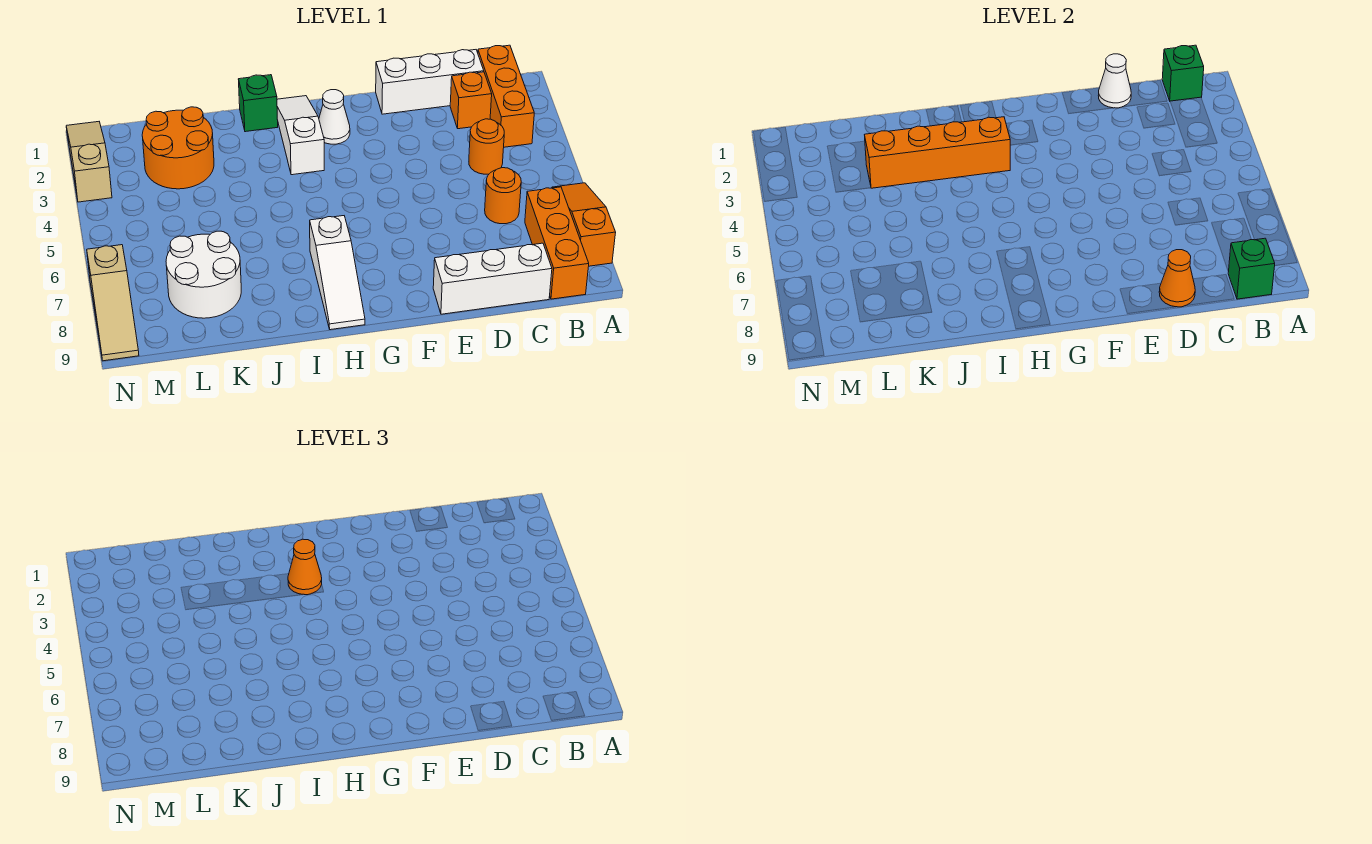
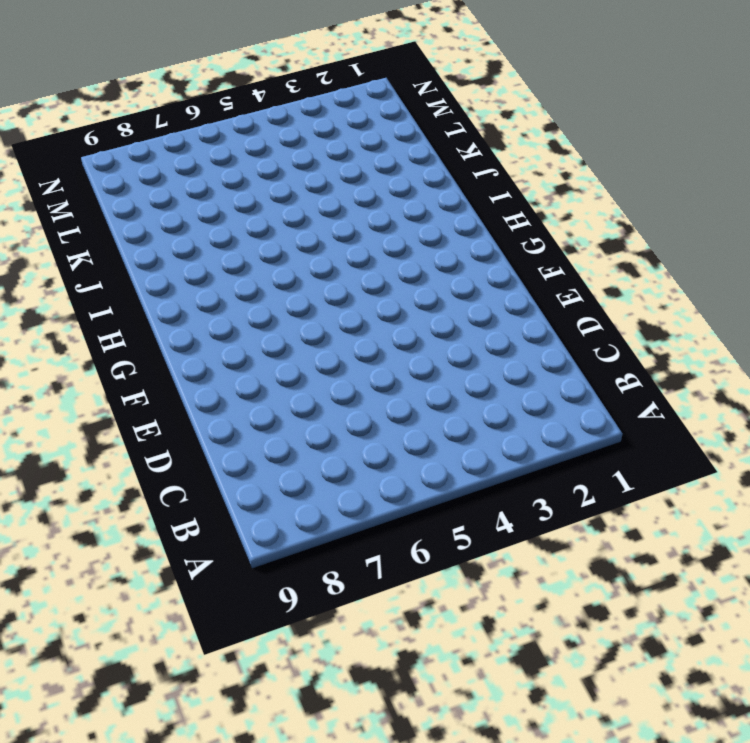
none -> orange slope A6:A8 level 1 top 8
none -> orange brick B1:B3 level 1
none -> orange brick B7:B9 level 1

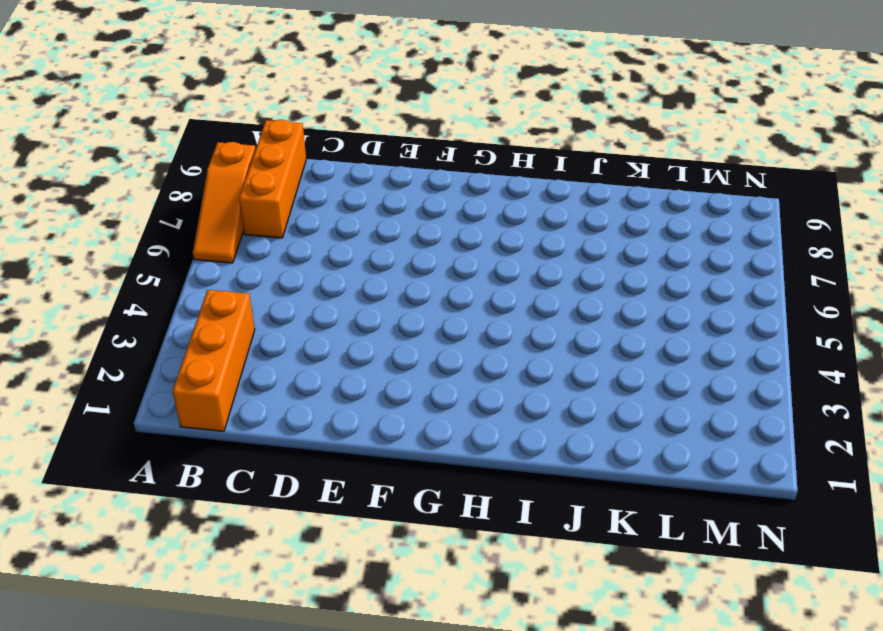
none -> white brick C1:E1 level 1
none -> orange brick C2 level 1
none -> orange round brick C4 level 1

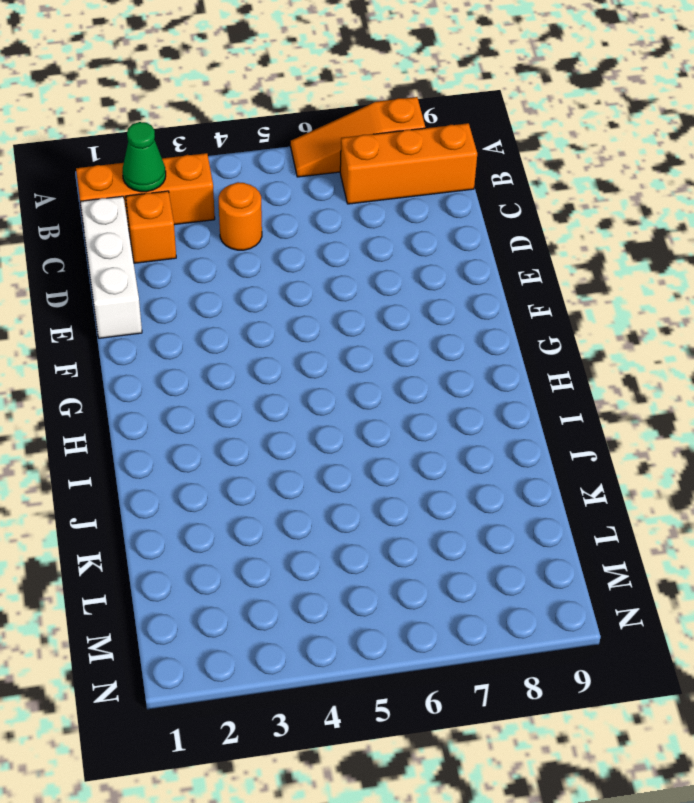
green cone B2 level 2 -> none
none -> orange round brick C6 level 1
none -> white brick C9:E9 level 1
none -> white cone G2 level 1

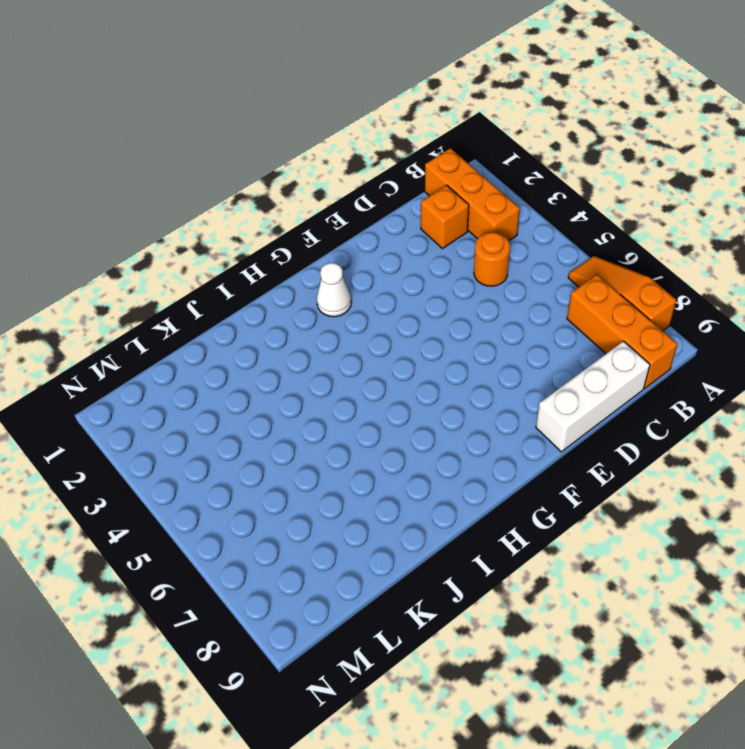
none -> white brick C1:E1 level 1
none -> orange round brick C6 level 1
none -> white slope H1:H3 level 1 top 3

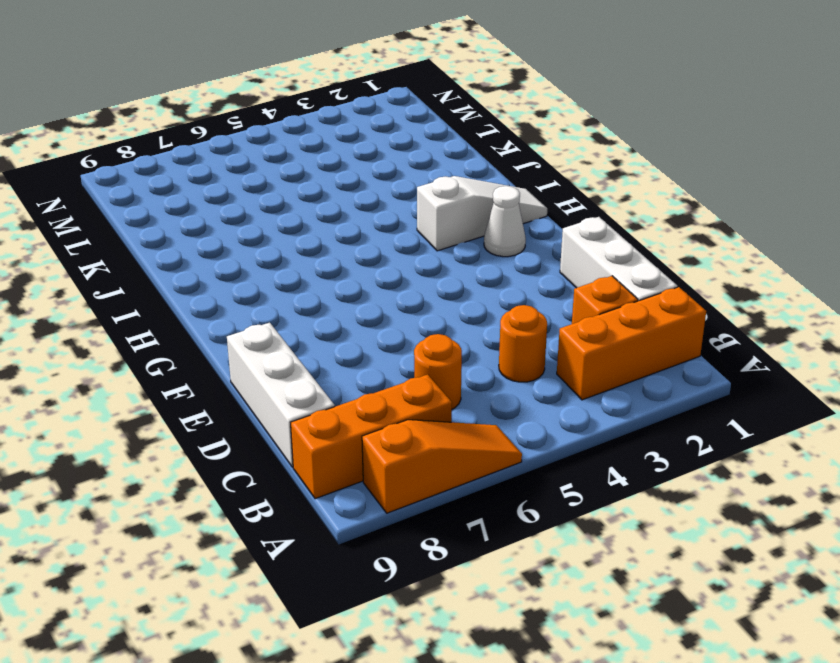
none -> white slope H7:H9 level 1 top 7
none -> green brick I1 level 1
none -> orange round brick K2:L3 level 1

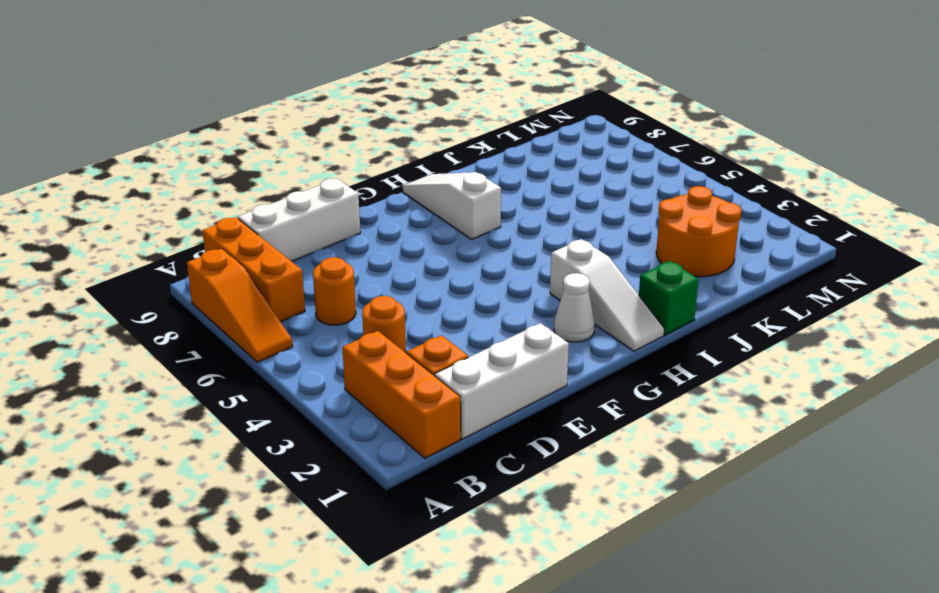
none -> white round brick K7:L8 level 1
none -> tan slope N1:N3 level 1 top 3
none -> tan slope N7:N9 level 1 top 7

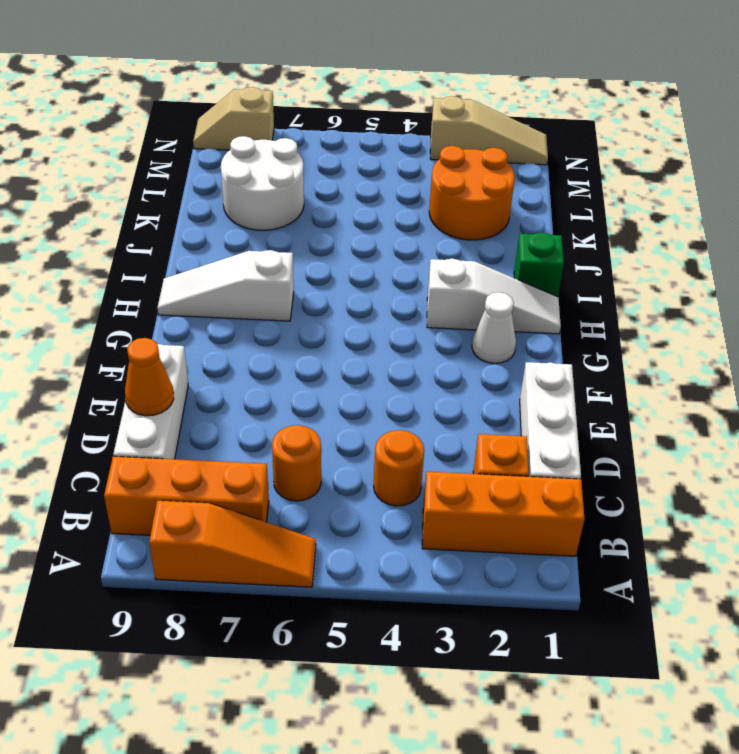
tan slope N8:N9 level 1 top 8 -> tan slope N7:N9 level 1 top 7
none -> green brick B1 level 2
none -> green brick B9 level 2
none -> white cone D1 level 2

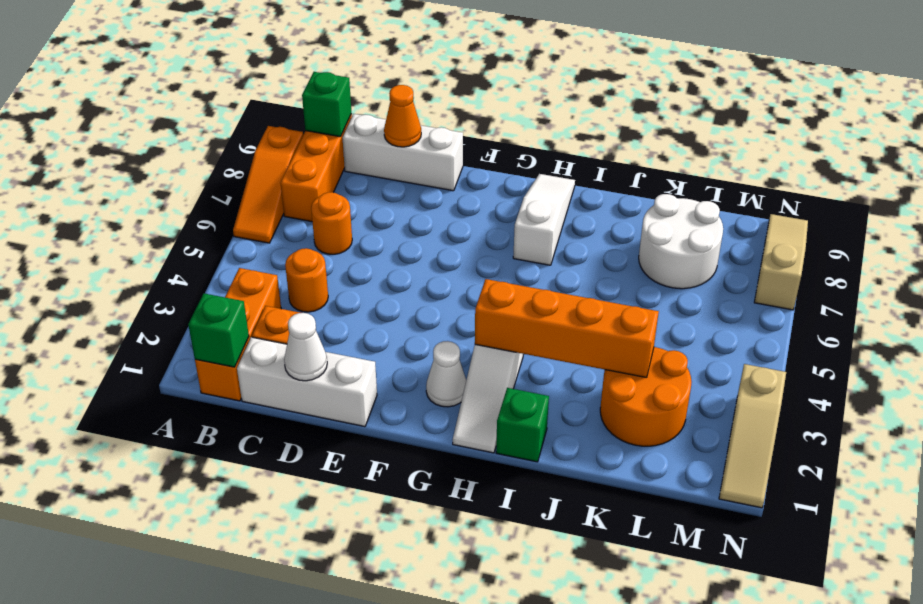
none -> orange cone H3 level 3

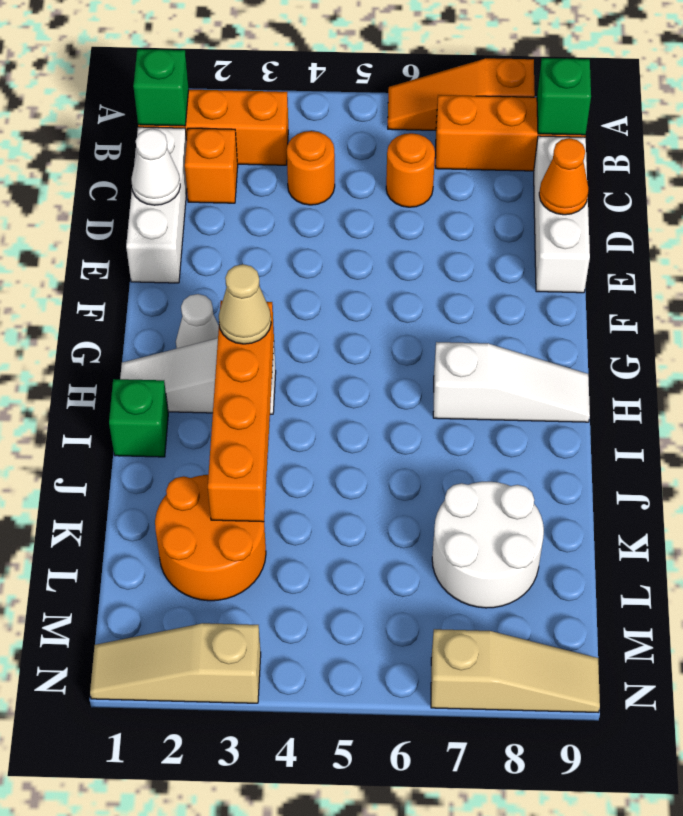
tan cone H3 level 3 -> orange cone H3 level 3

